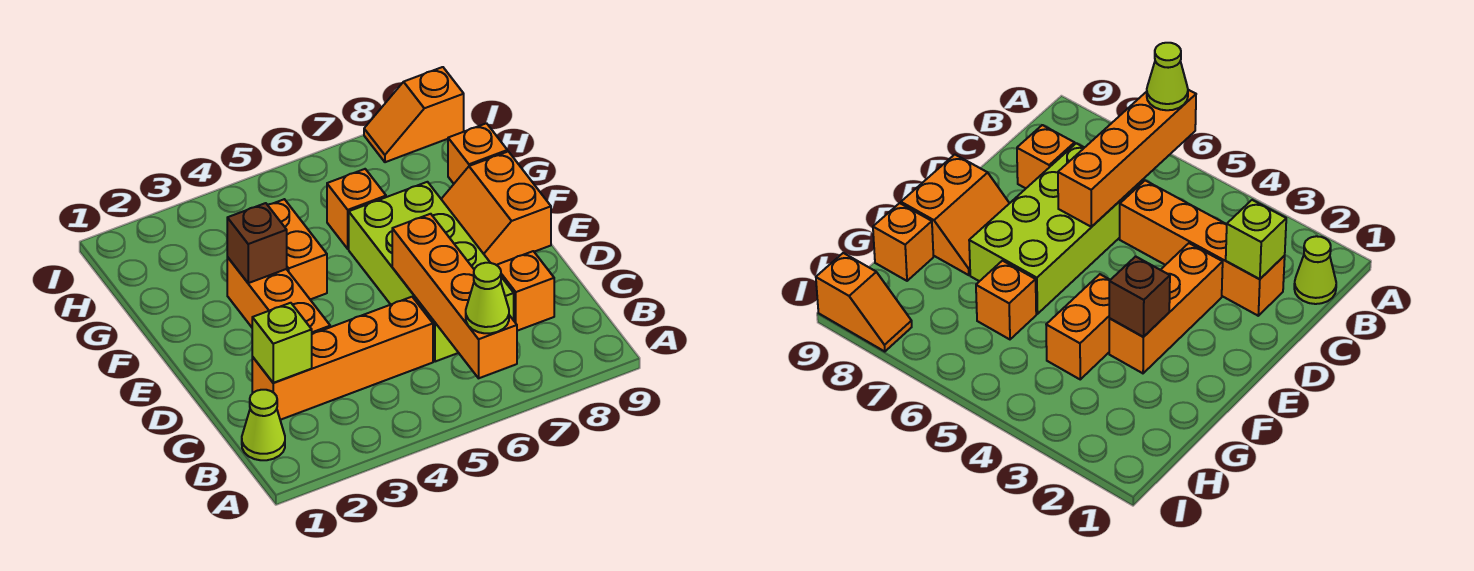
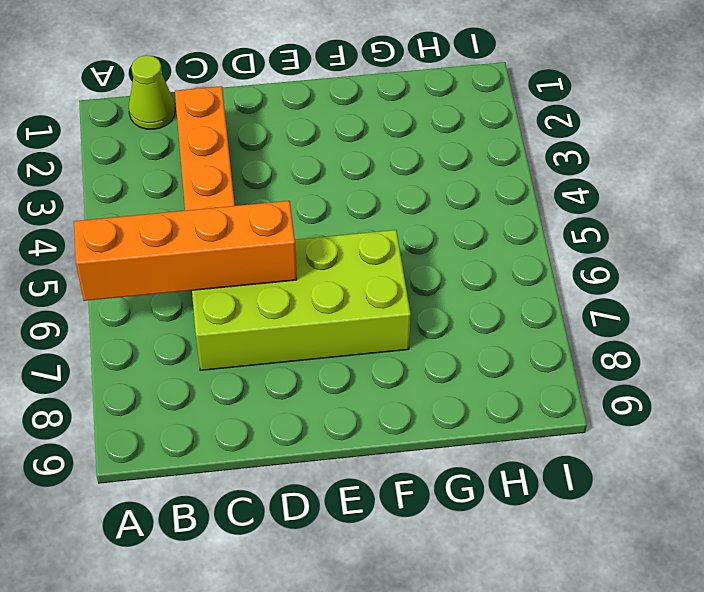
none -> orange brick C8 level 1
none -> orange brick D3:F3 level 1
none -> orange slope E8:F9 level 1 top 9

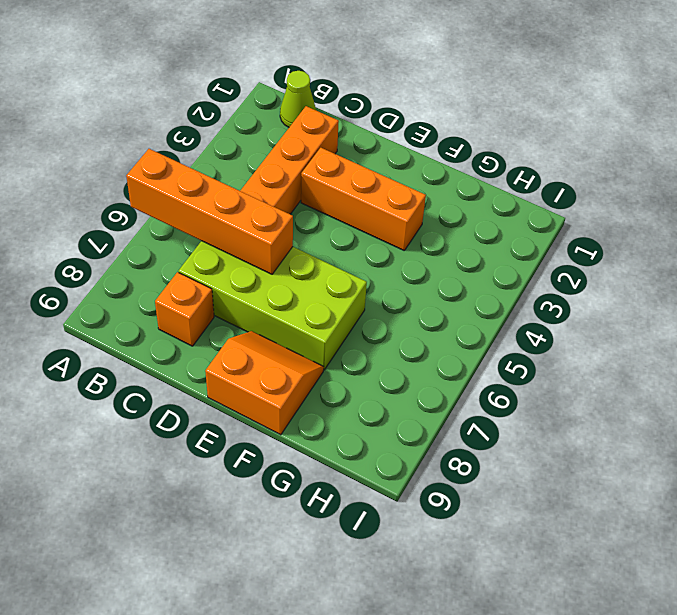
none -> orange brick F4:G4 level 1
none -> orange brick G6 level 1
none -> orange brick G9 level 1

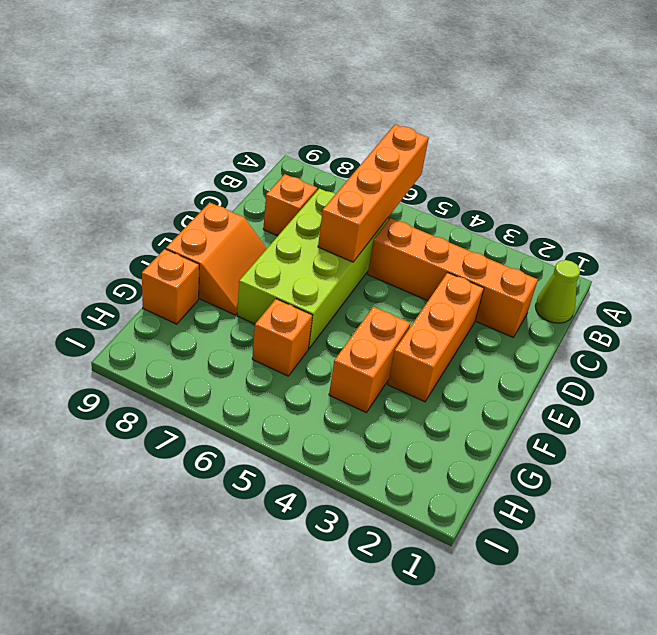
none -> orange slope I8:I9 level 1 top 9
none -> lime brick C2 level 2
none -> brown brick F3 level 2

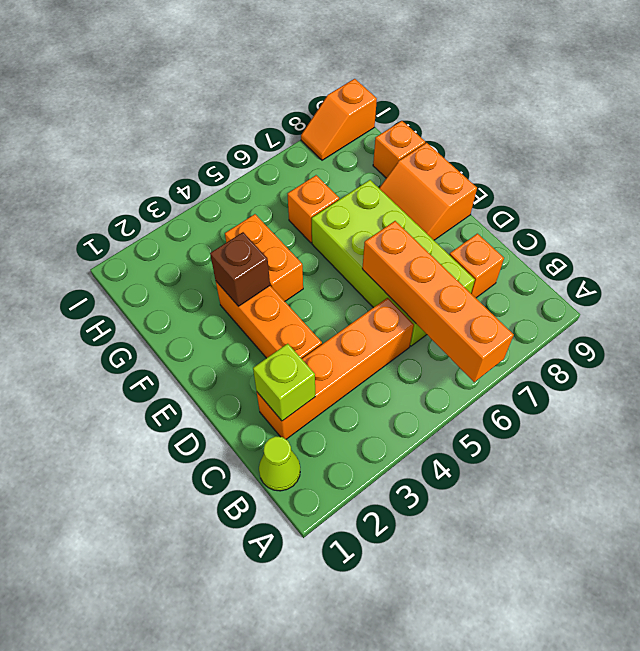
none -> lime cone A6 level 3

